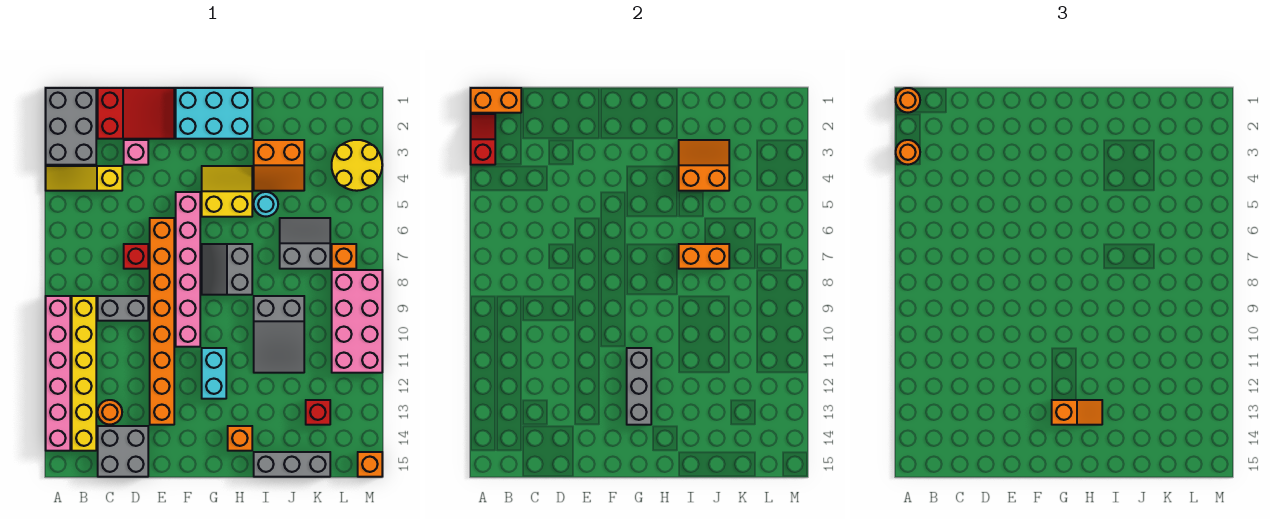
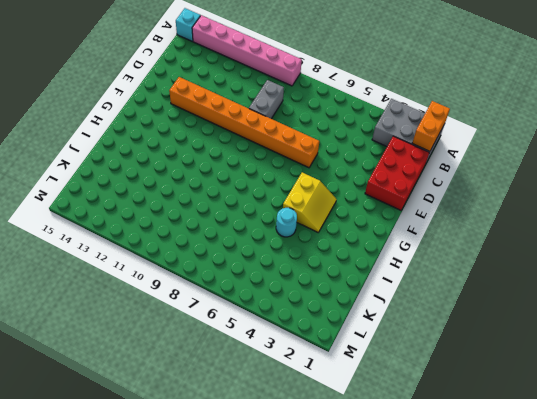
cyan brick A15 level 1 -> none
red brick C1:E2 level 1 -> red slope C1:E2 level 1 top C
none -> yellow slope A4:C4 level 1 top C
none -> yellow brick B9:B14 level 1
none -> orange round brick C13 level 1
none -> grey brick C14:D15 level 1

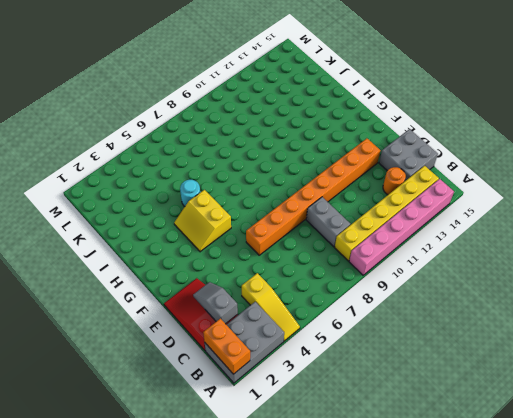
grey slope C2:D2 level 2 top C -> none
none -> pink brick D3 level 1
none -> red brick D7 level 1
none -> cyan brick F1:H2 level 1
none -> pink brick F5:F10 level 1

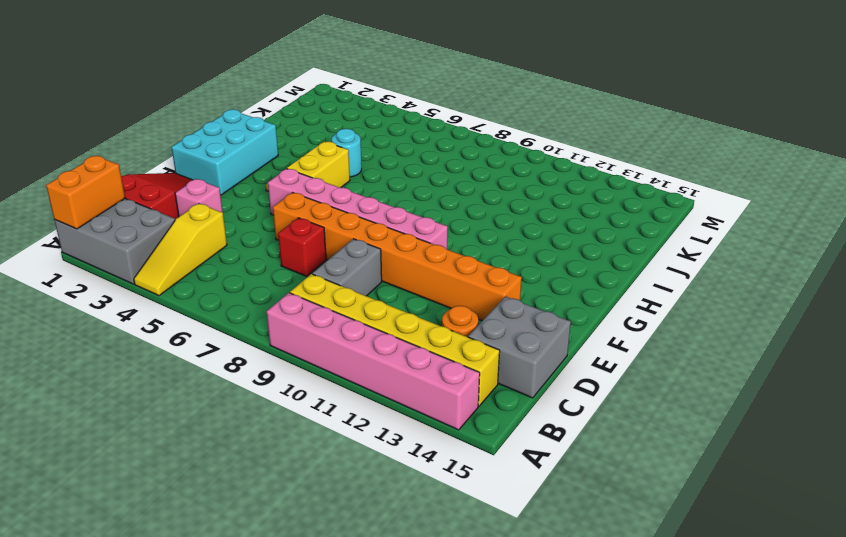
none -> grey slope G7:H8 level 1 top H
none -> cyan brick G11:G12 level 1
none -> orange brick H14 level 1
none -> orange slope I3:J4 level 1 top 3

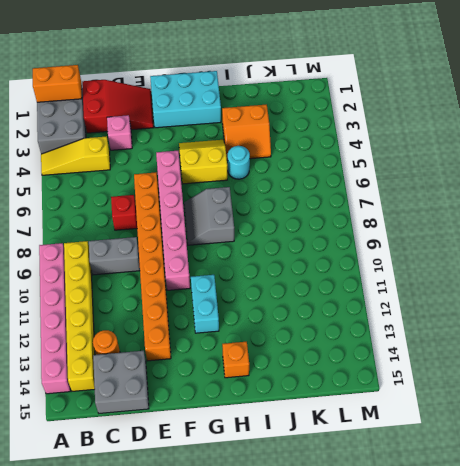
none -> grey slope I9:J11 level 1 top 9
none -> grey brick I15:K15 level 1
none -> grey slope J6:K7 level 1 top 7
none -> red brick K13 level 1

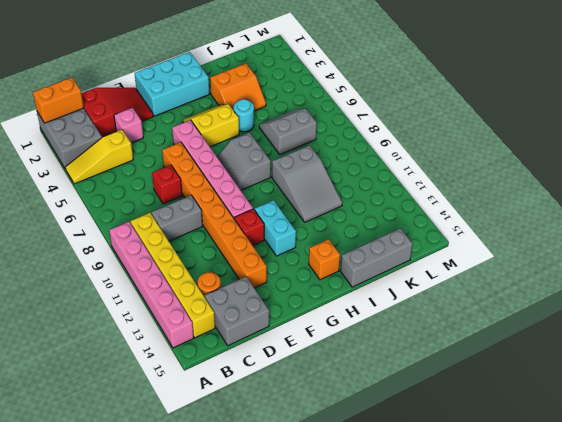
red brick F11 level 1 -> red brick K13 level 1
none -> yellow round brick L3:M4 level 1
none -> orange brick L7 level 1
none -> pink brick L8:M11 level 1
none -> orange brick M15 level 1

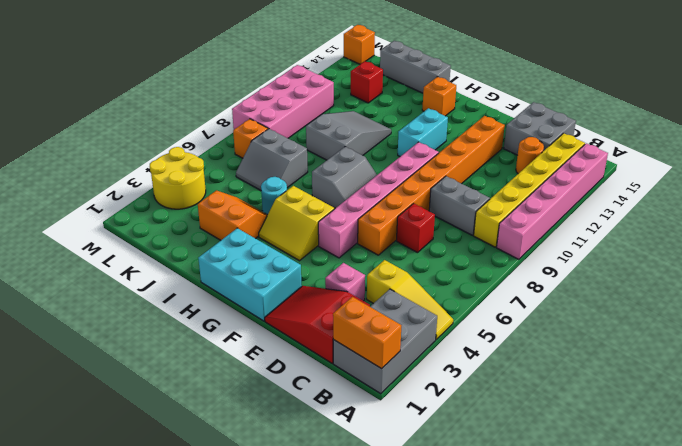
none -> red slope A2:A3 level 2 top 3
none -> grey brick G11:G13 level 2
none -> orange slope I3:J4 level 2 top 4
none -> orange brick I7:J7 level 2

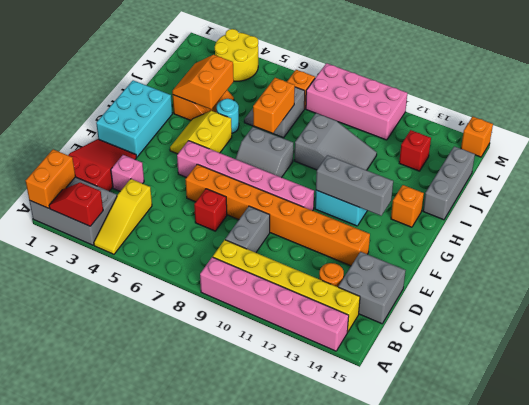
none -> orange round brick A1 level 3
none -> orange round brick A3 level 3
none -> orange slope G13:H13 level 3 top G

